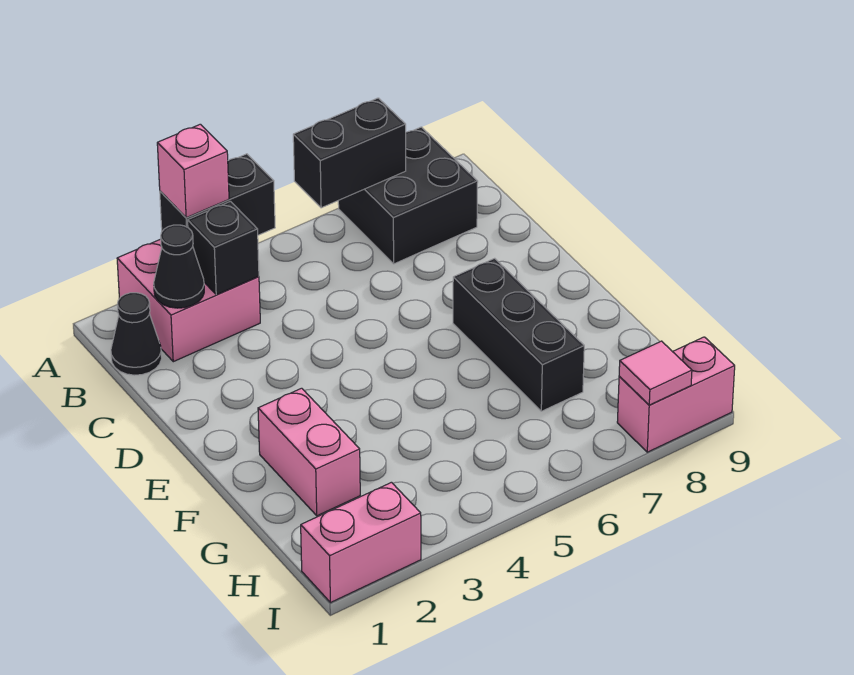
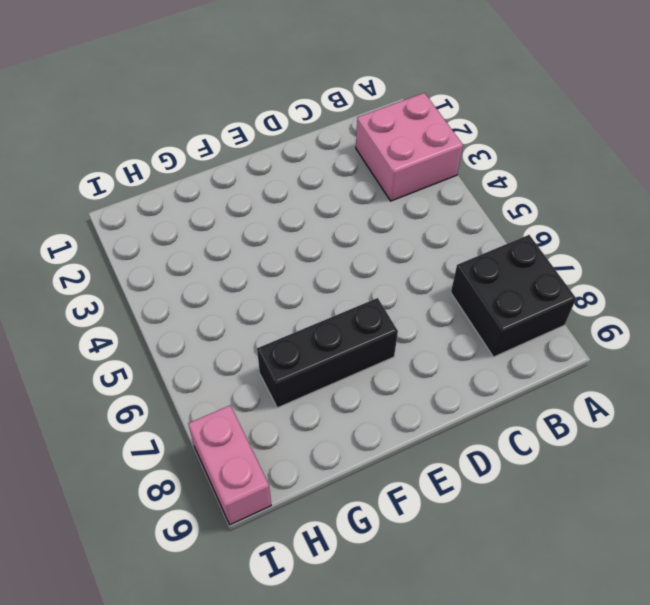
none -> black cone B1 level 1
none -> pink brick F2:G2 level 1
none -> pink brick I1:I2 level 1

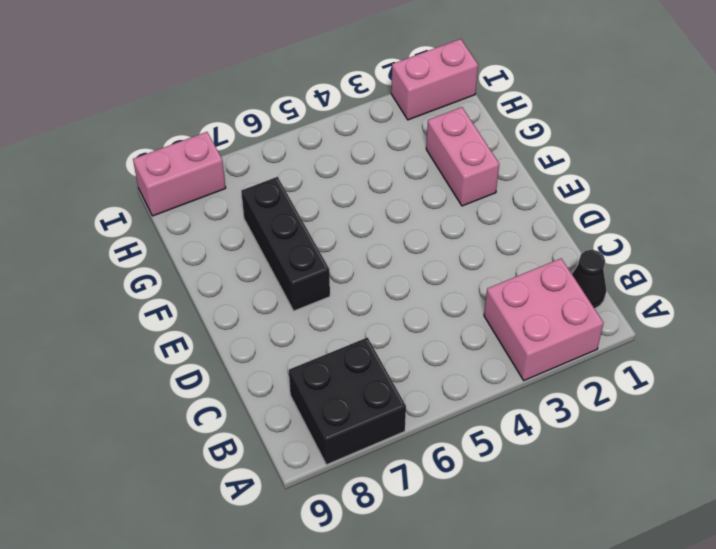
none -> black brick A3:A4 level 2
none -> black brick A6:A7 level 2
none -> black cone B2 level 2

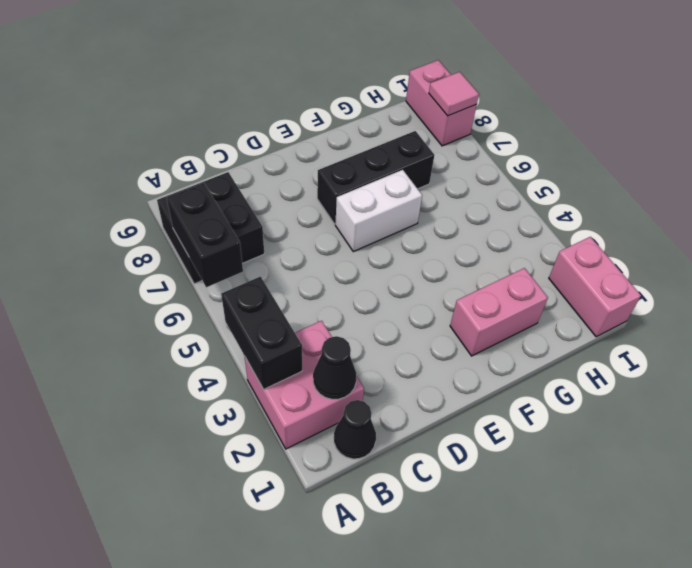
white brick E6:F6 level 1 -> none
none -> black brick B3 level 2
none -> pink brick A3 level 3

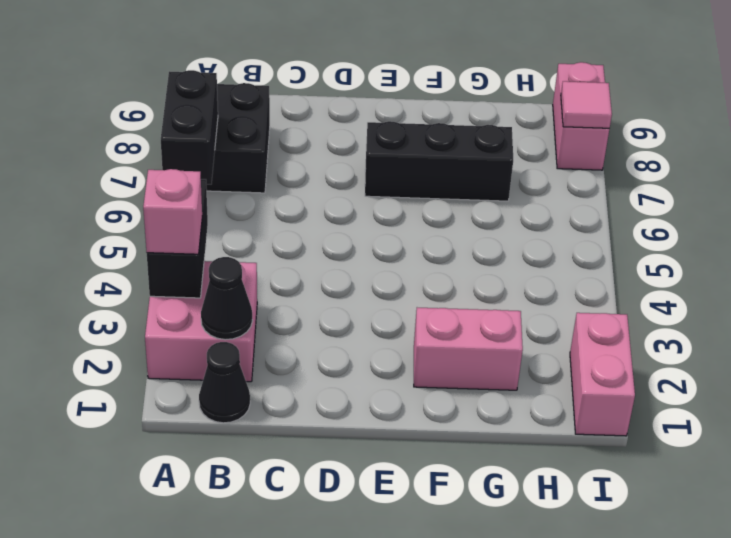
none -> black brick B3 level 2

